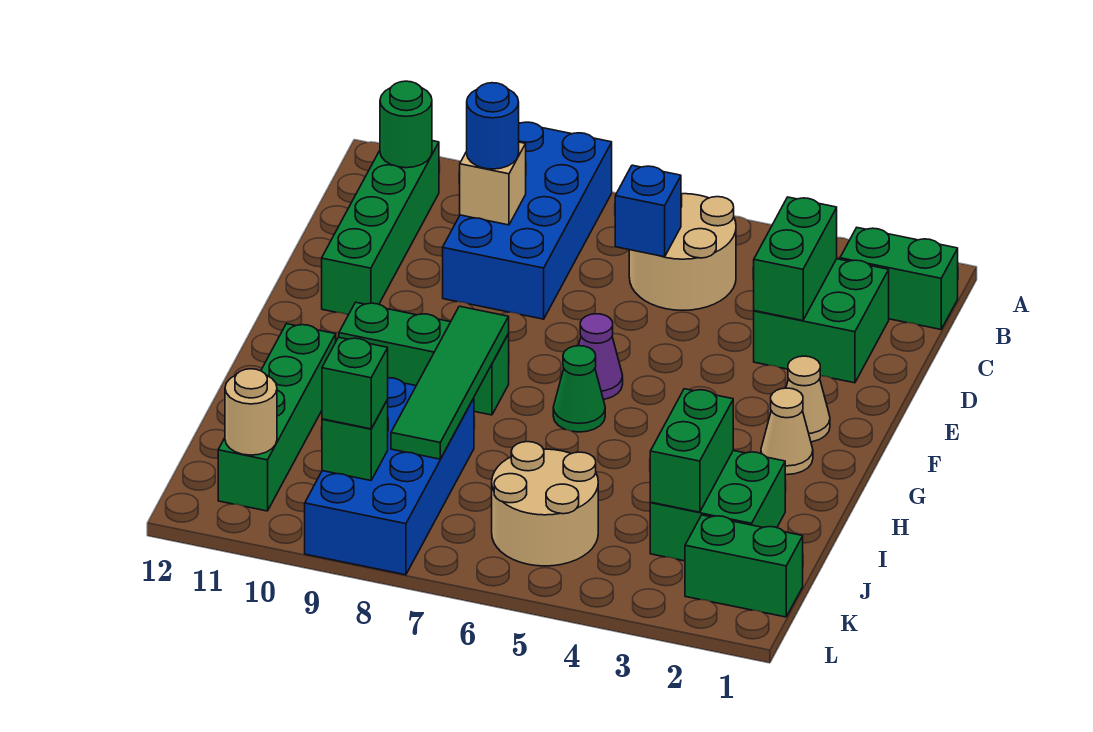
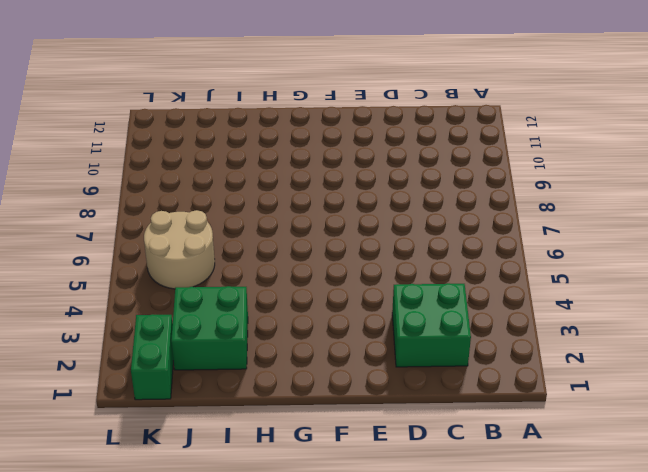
none -> blue brick A8:D9 level 1
none -> green brick B1:B2 level 1
none -> tan round brick B5:C6 level 1

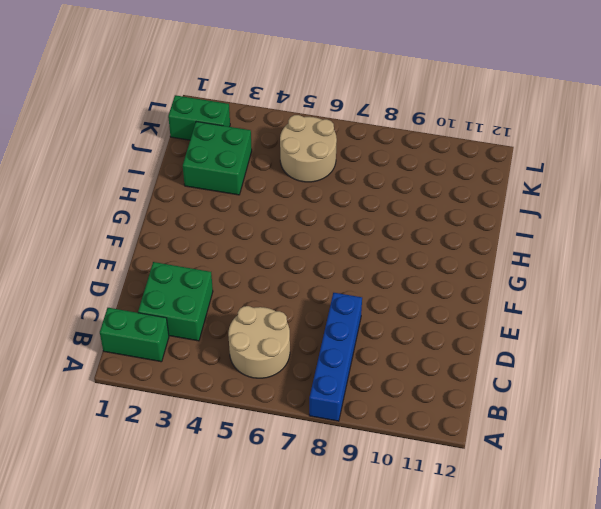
blue brick A8:D8 level 1 -> blue brick A8:D9 level 1
none -> green brick B11:E11 level 1
none -> tan cone F2 level 1
none -> purple cone F6 level 1

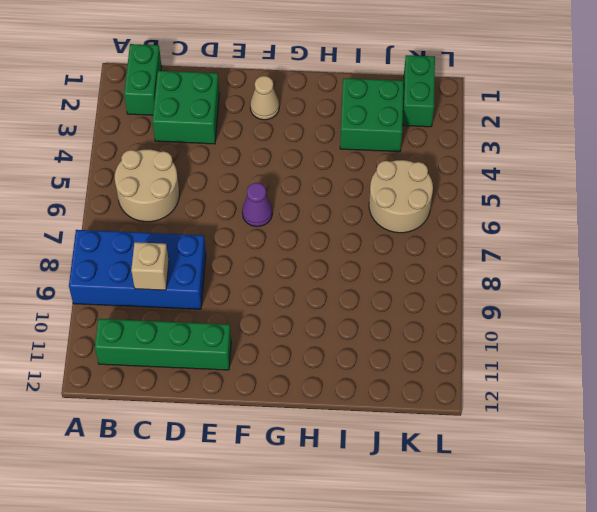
none -> tan cone G2 level 1
none -> green cone G6 level 1
none -> green brick G8:G10 level 1

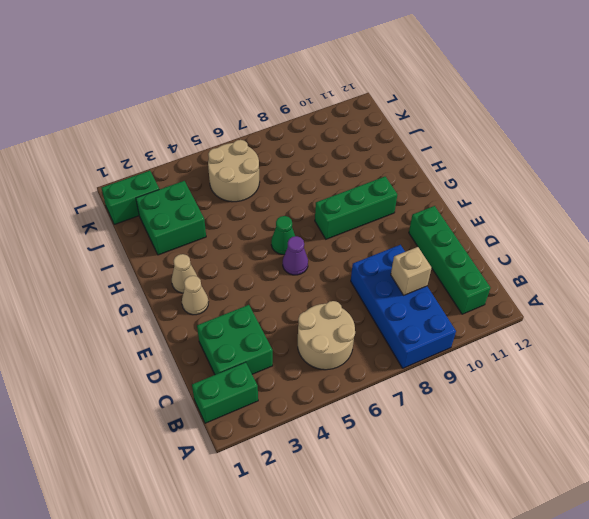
none -> green brick H11:K11 level 1
none -> blue brick I8:L9 level 1
none -> green round brick B11 level 2

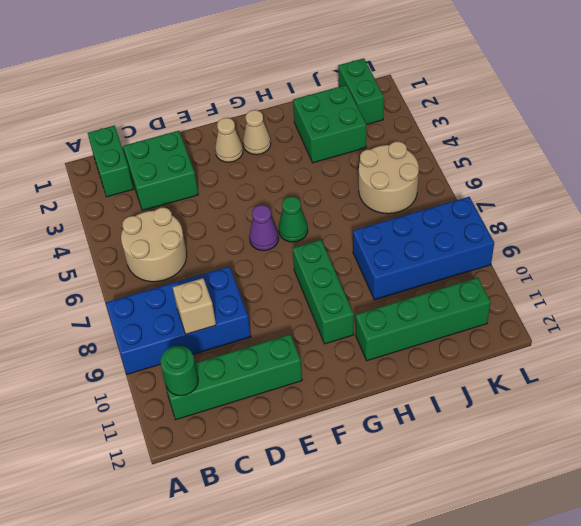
none -> green brick C3:D3 level 2
none -> blue brick C6 level 2
none -> green tile G8:J8 level 2

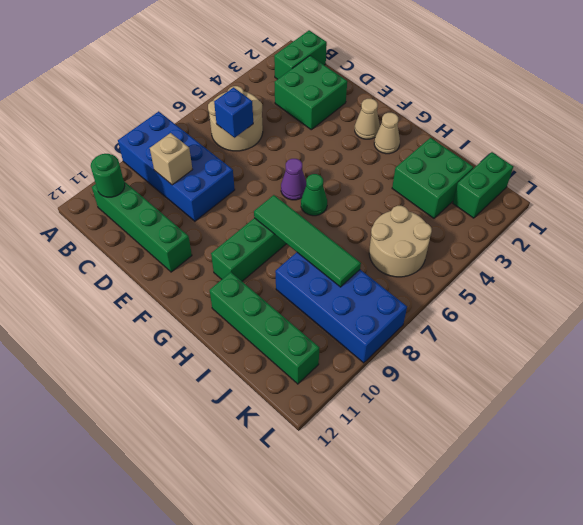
none -> green brick C3:D3 level 2
none -> green brick I3:J3 level 2
none -> green brick K9 level 2

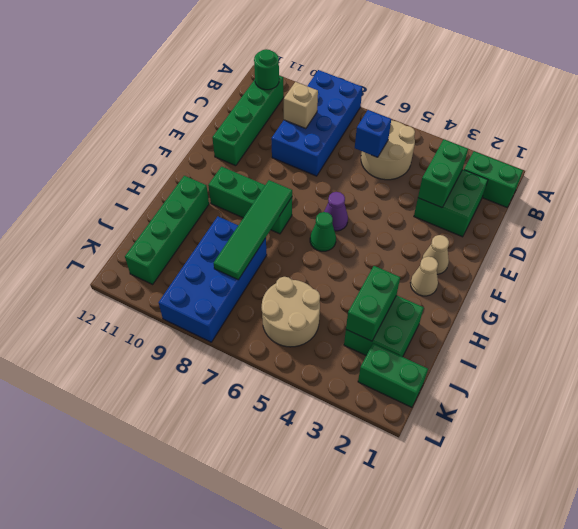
none -> green brick K9 level 2
none -> tan round brick K11 level 2
none -> blue round brick C9 level 3

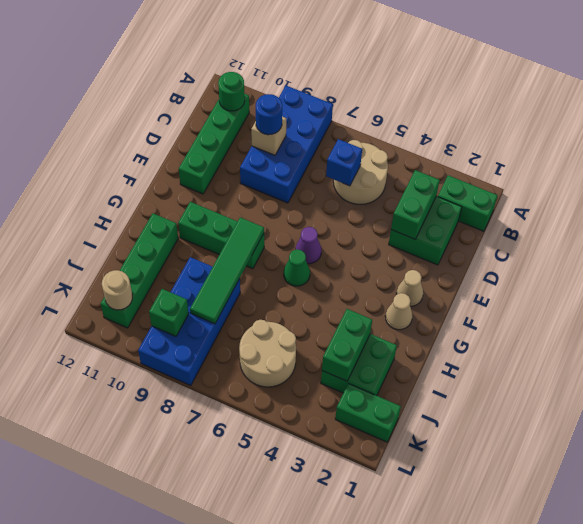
none -> green brick K9 level 3

